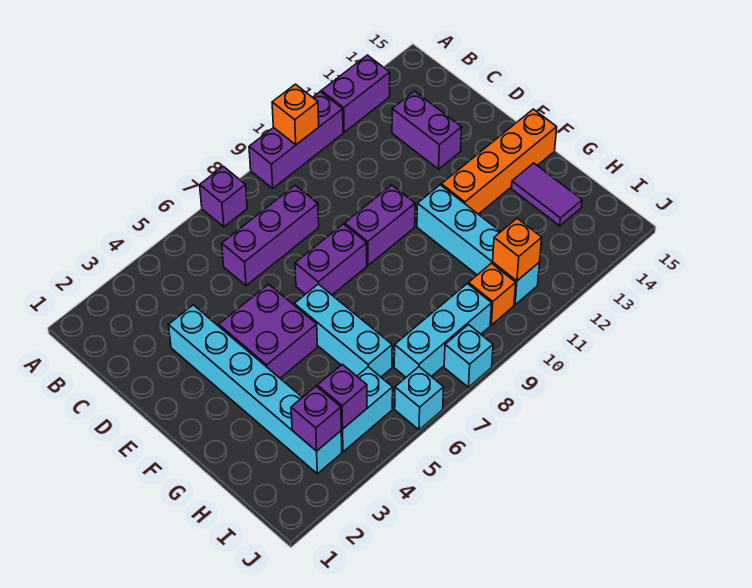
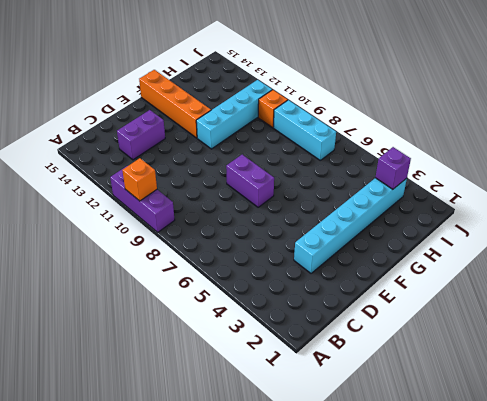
none -> purple brick A7 level 1
none -> purple brick A12:A13 level 1
none -> purple brick C6:C8 level 1

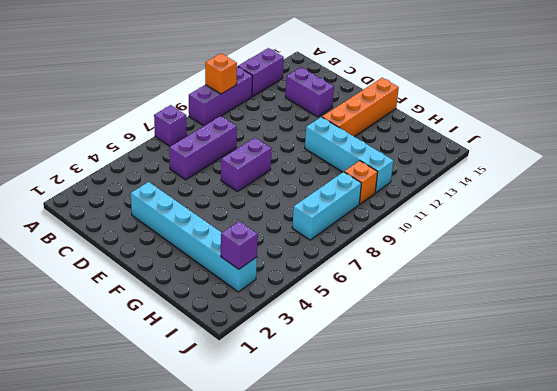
none -> purple brick E4:F5 level 1
none -> purple brick E9:E10 level 1
none -> cyan brick F6:H6 level 1

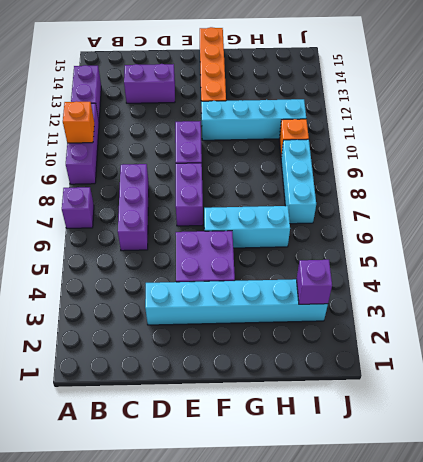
none -> purple tile G14:H14 level 1
none -> cyan brick I4:I5 level 1
none -> cyan brick J6 level 1

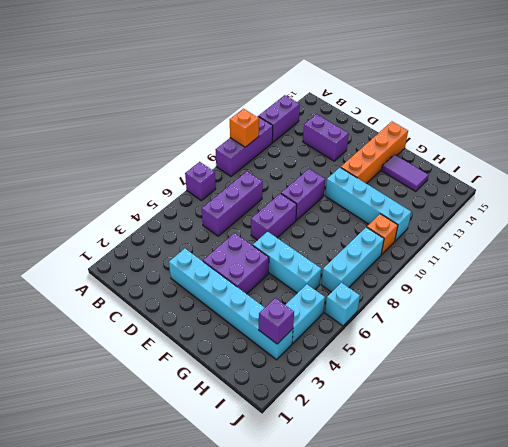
none -> cyan brick J8 level 1
none -> purple brick I4 level 2
none -> orange brick I11 level 2

